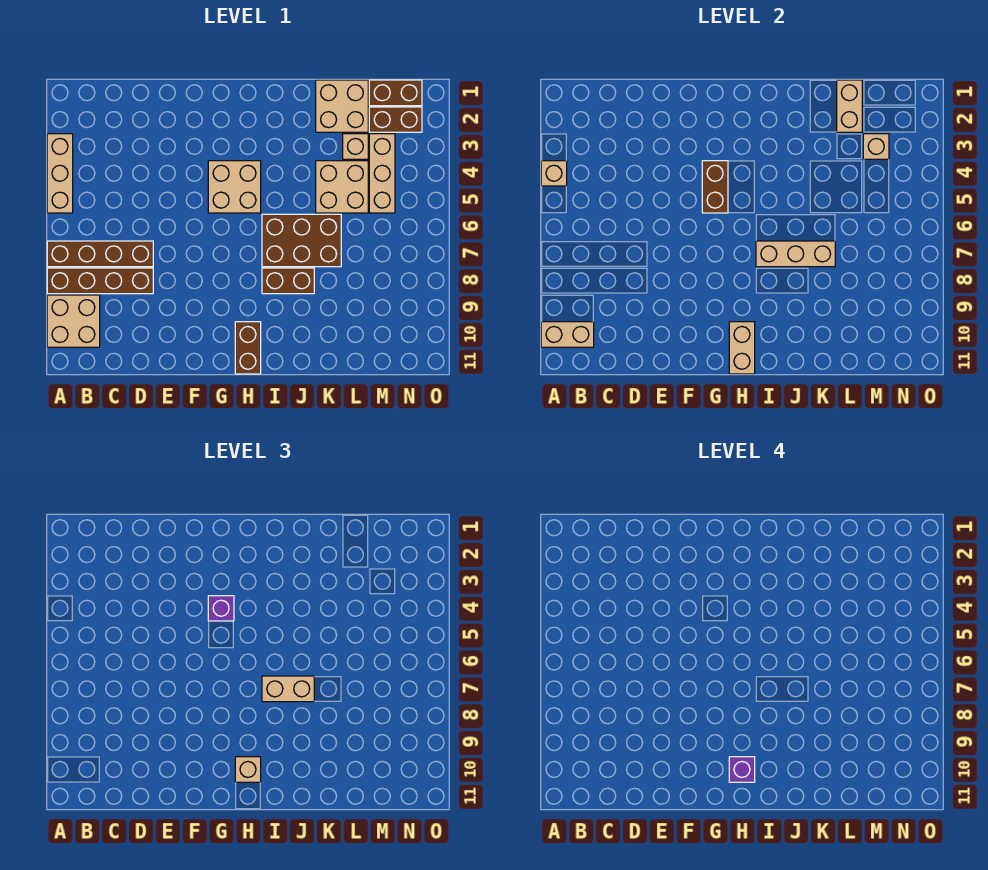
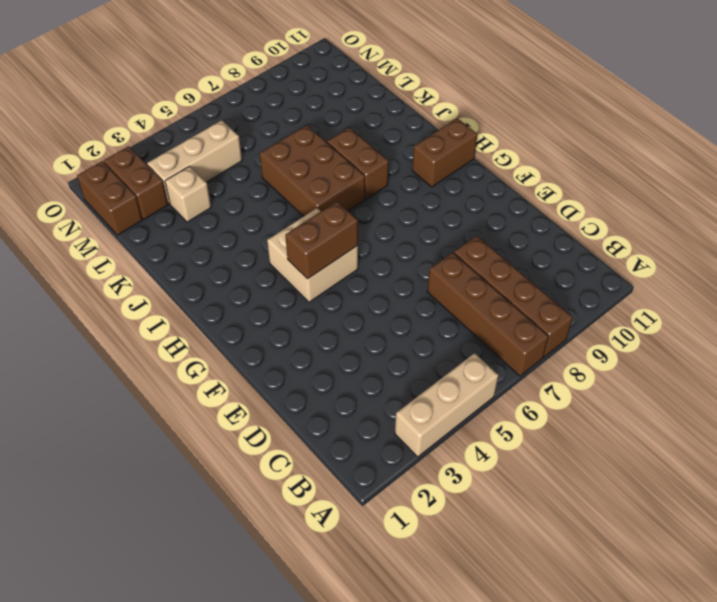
none -> tan brick A9:B10 level 1
none -> tan brick K1:L2 level 1
none -> tan brick K4:L5 level 1

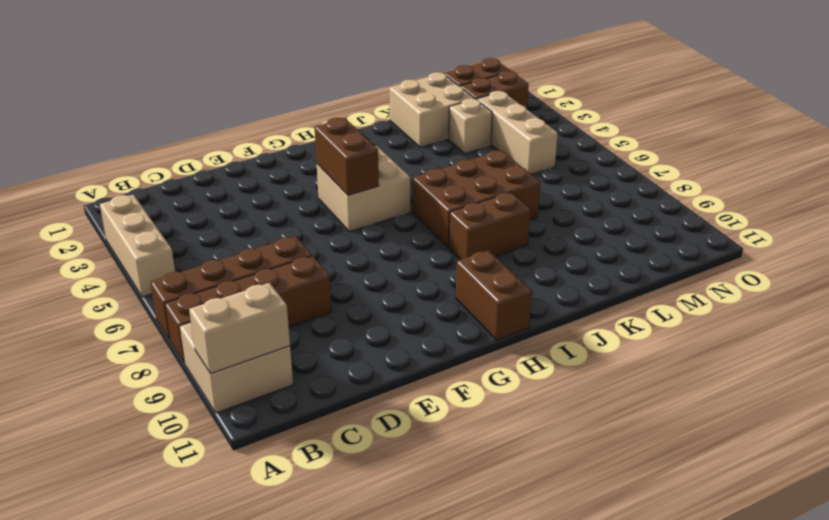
none -> tan brick K4:L5 level 1
none -> tan brick A4 level 2
none -> tan brick H10:H11 level 2

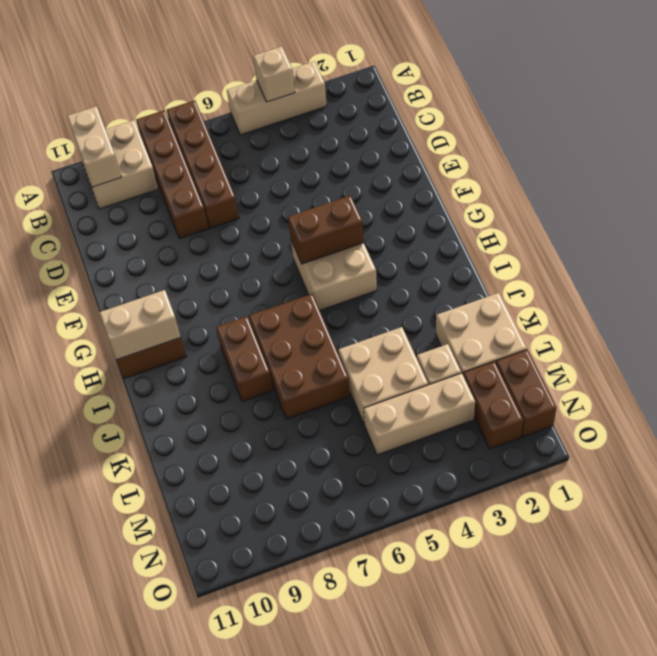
none -> tan brick I7:K7 level 2
none -> tan brick L1:L2 level 2
none -> tan brick M3 level 2

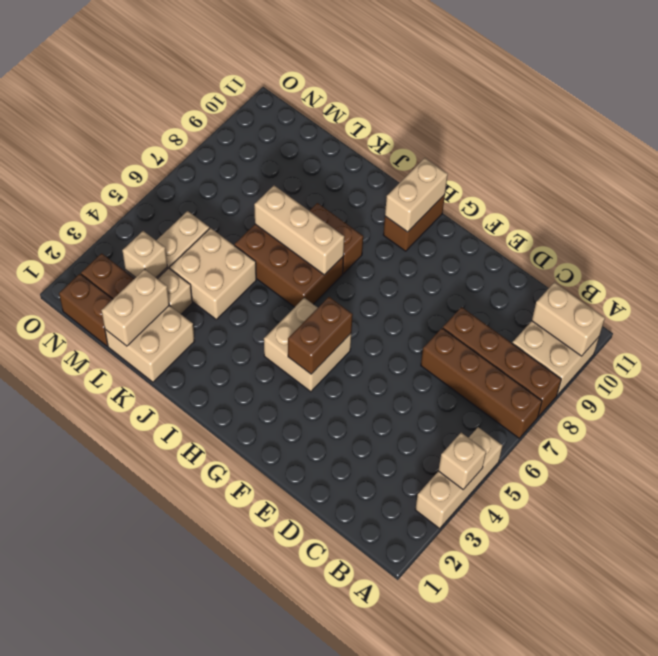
none -> purple brick G4 level 3
none -> tan brick H10 level 3
none -> tan brick I7:J7 level 3

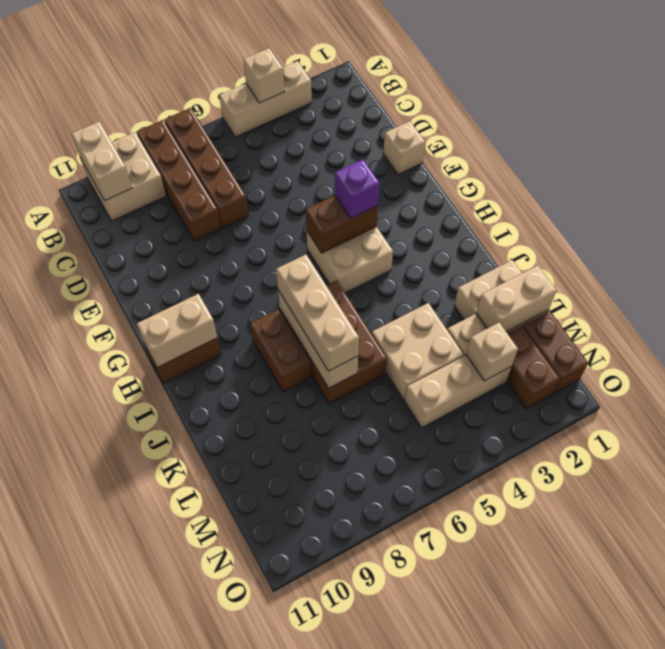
tan brick E1 level 1 -> tan brick H10 level 3
tan brick I7:K7 level 3 -> tan brick I7:J7 level 3
none -> purple brick H10 level 4

